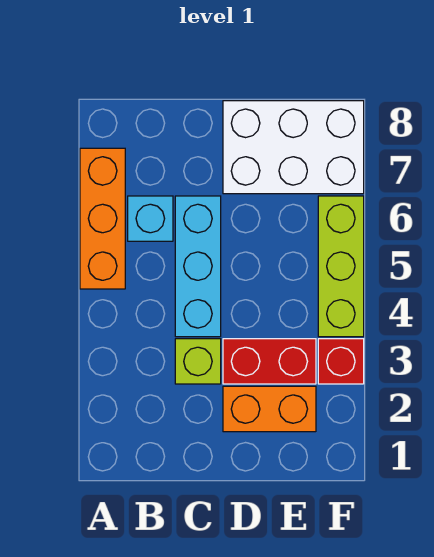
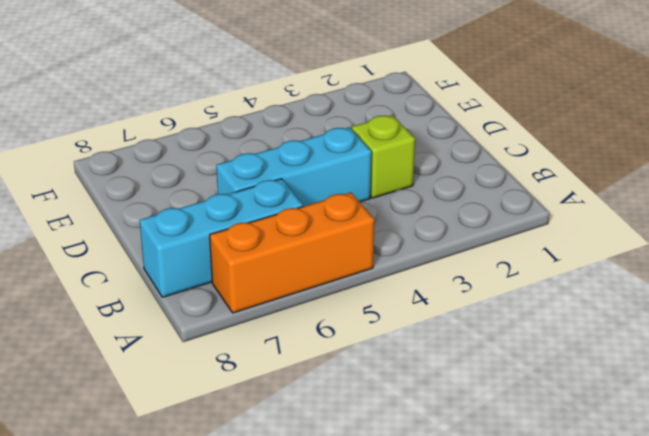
cyan brick B6:B8 level 1 -> cyan brick B6 level 1
none -> orange brick D2:E2 level 1
none -> red brick D3:E3 level 1

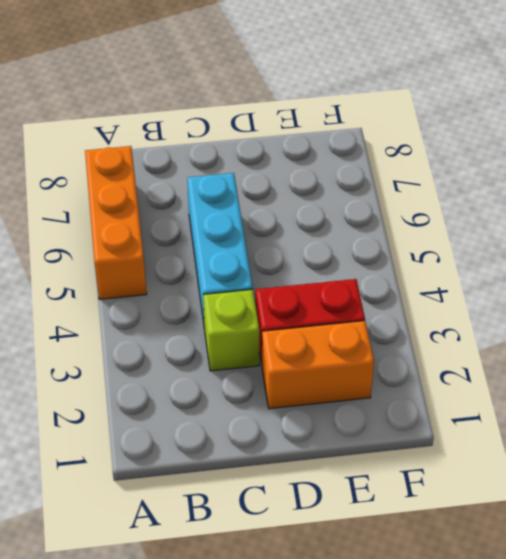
none -> cyan brick B6 level 1
none -> white brick D7:F8 level 1

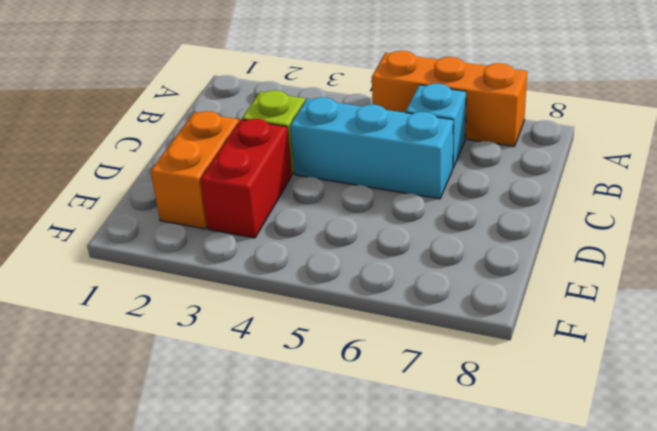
none -> white brick D7:F8 level 1
none -> red brick F3 level 1

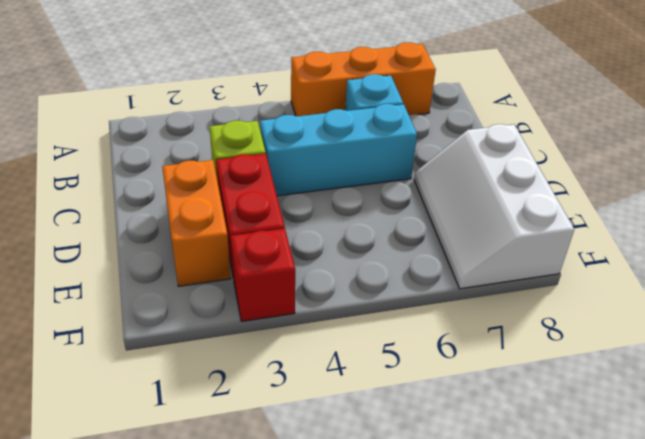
white slope D7:F8 level 1 top 8 -> white brick D7:F8 level 1
none -> lime brick F4:F6 level 1

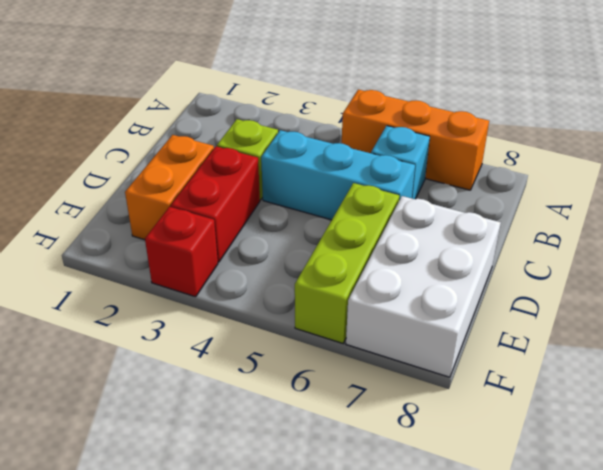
lime brick D6:F6 level 1 -> lime brick F4:F6 level 1

